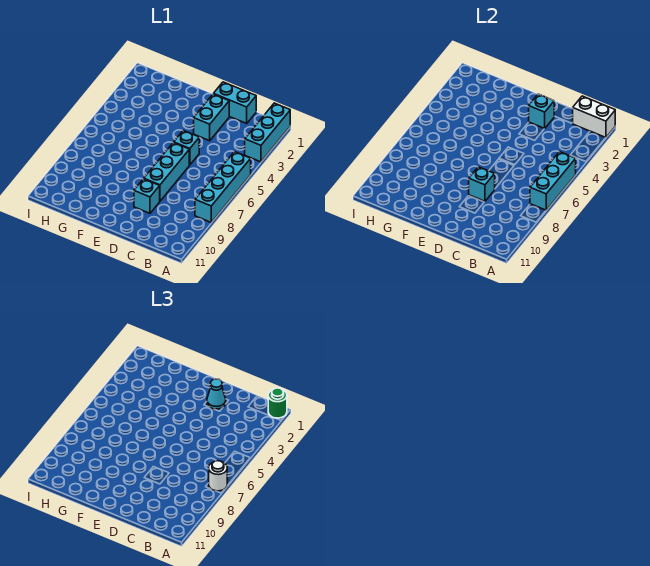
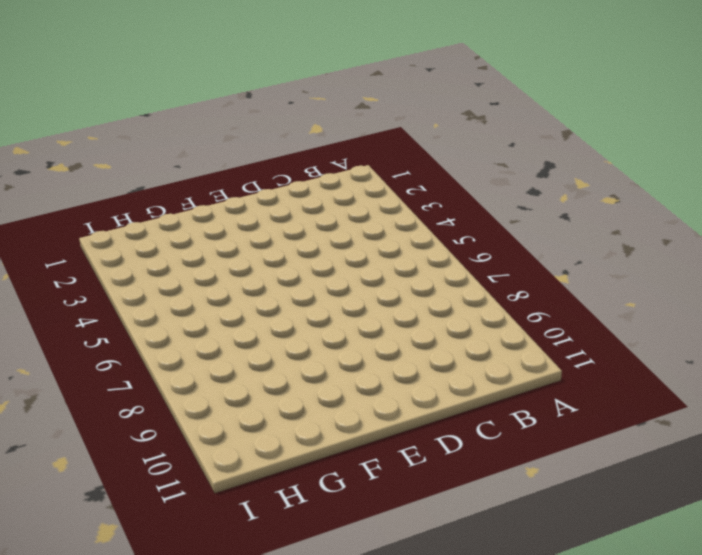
none -> cyan brick A1:A3 level 1
none -> cyan brick A5:A8 level 1
none -> cyan brick C1:D1 level 1

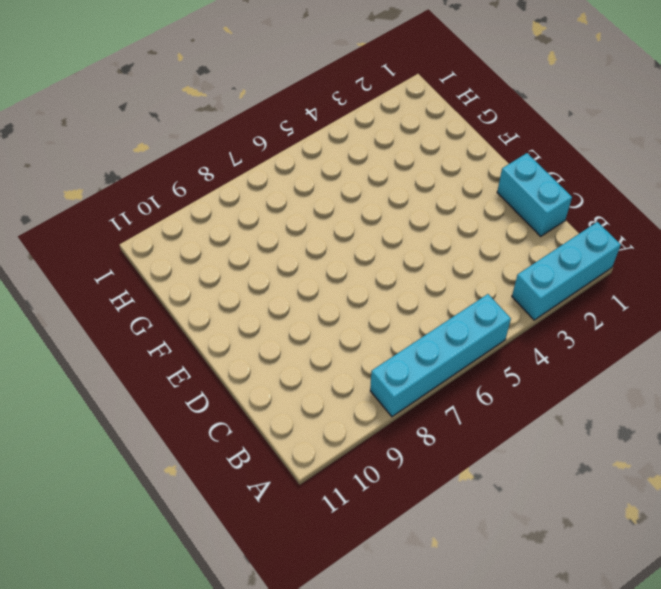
none -> cyan brick D2:D3 level 1
none -> cyan brick D5 level 1
none -> cyan brick D6:D8 level 1

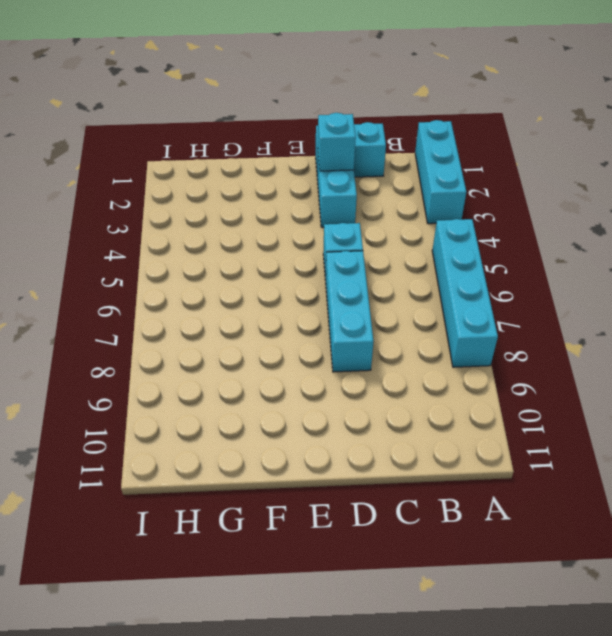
none -> cyan brick D9 level 1
none -> white brick A1:B1 level 2
none -> cyan brick A5:A7 level 2

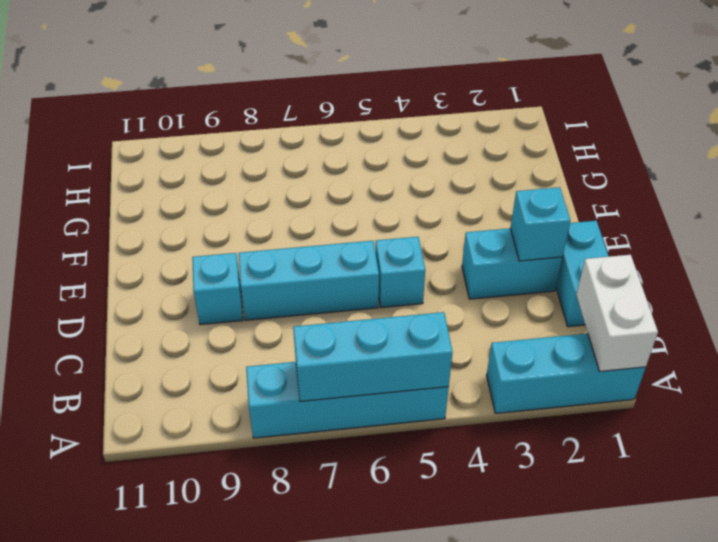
none -> cyan brick D8 level 2
none -> green round brick A1 level 3
none -> white round brick A7 level 3

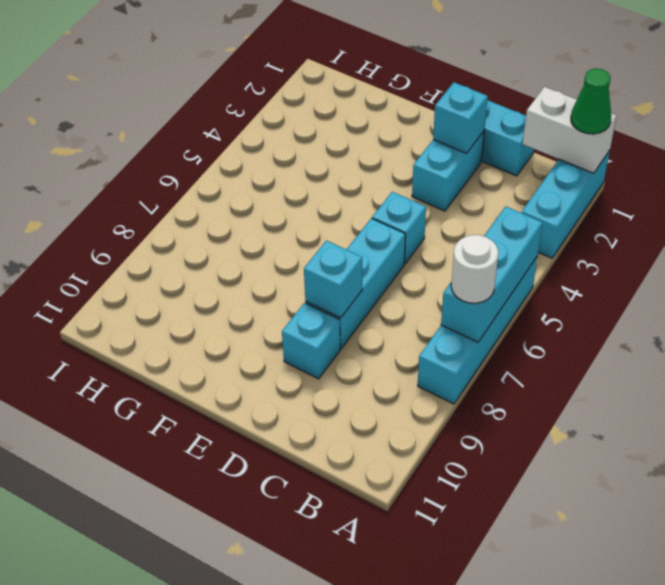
green cone A1 level 3 -> green round brick A1 level 3
none -> cyan cone D2 level 3

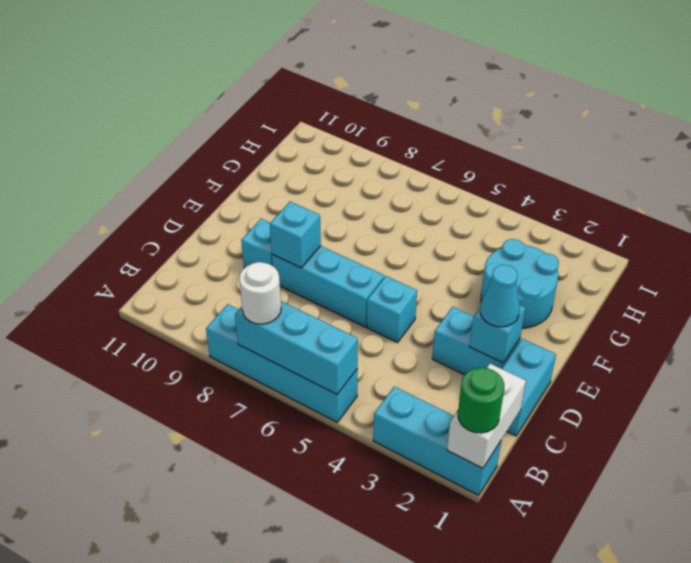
cyan round brick F2:G3 level 1 -> none

